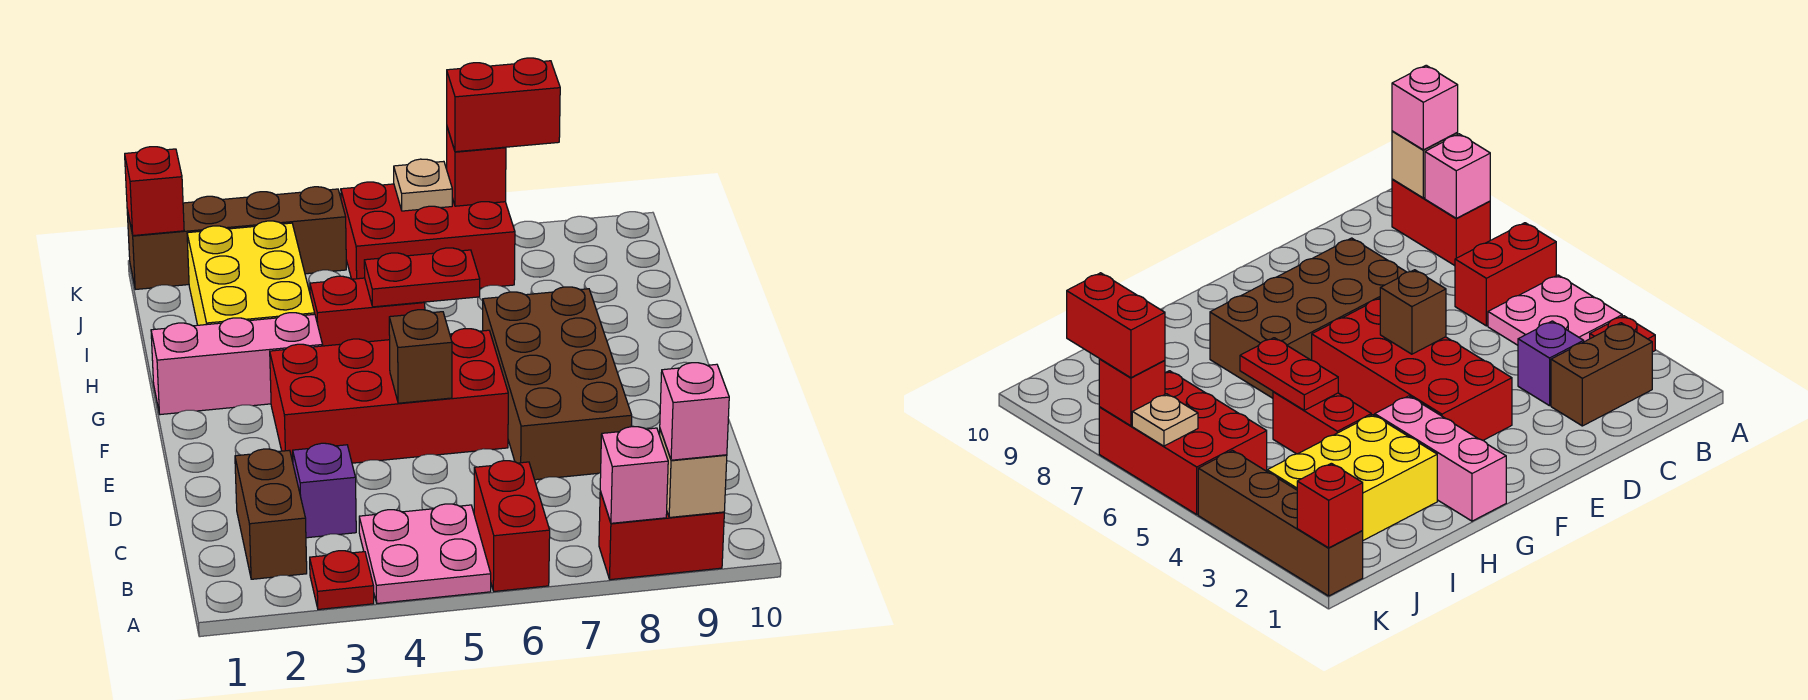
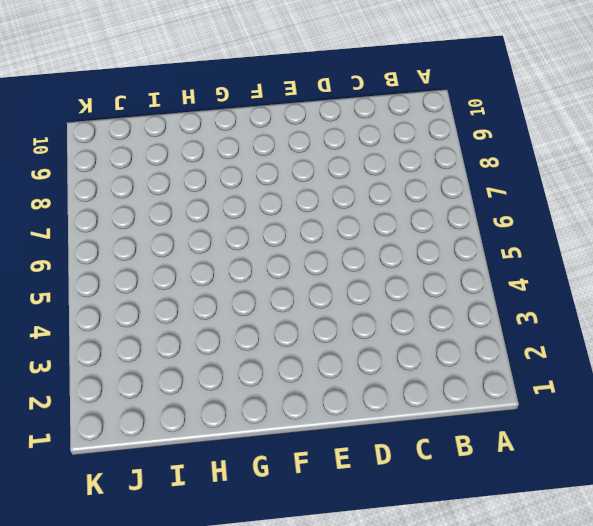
none -> red plate A3 level 1
none -> pink plate A4:B5 level 1
none -> red brick A6:B6 level 1

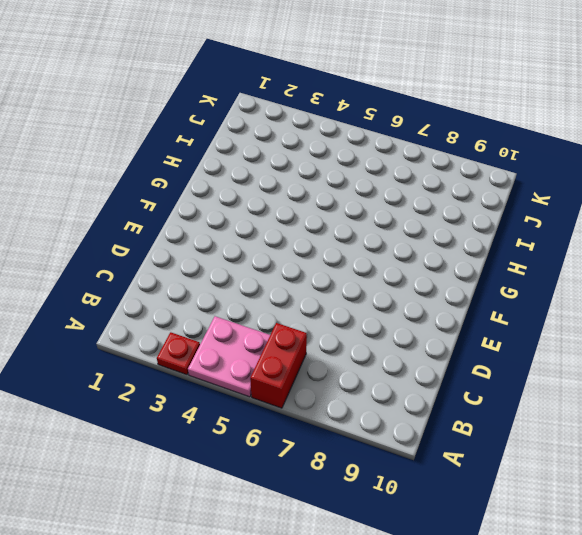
none -> red brick A8:A9 level 1
none -> brown brick B2:C2 level 1
none -> purple brick C3 level 1

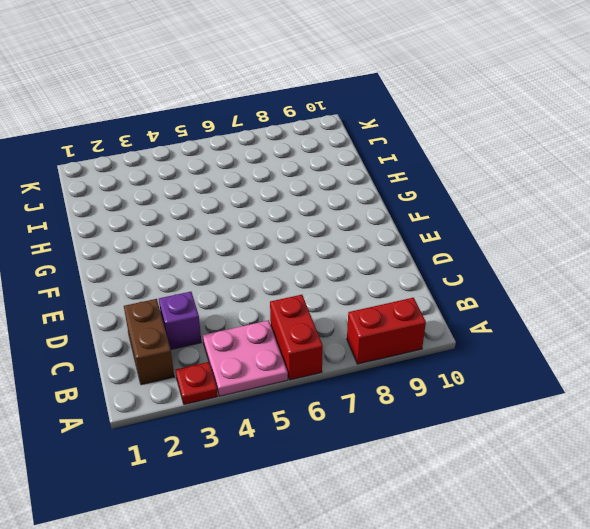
none -> brown brick D7:G8 level 1
none -> red brick E3:F6 level 1
none -> pink brick G1:G3 level 1

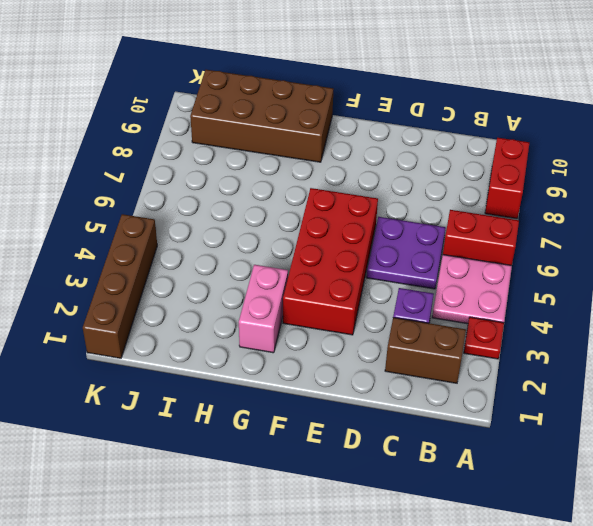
purple plate C5:D6 level 1 -> none
pink brick G2:G3 level 1 -> pink brick G1:G3 level 1
brown brick G9:J10 level 1 -> brown brick D7:G8 level 1
none -> yellow brick H2:J3 level 1
none -> red brick H4:H5 level 1
none -> red brick J5:K7 level 1

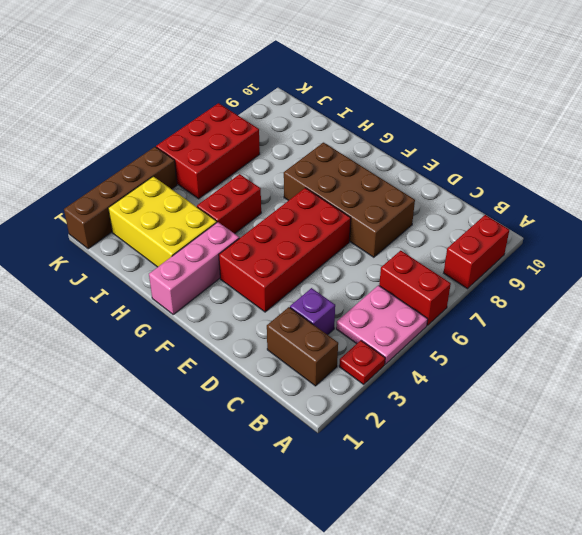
none -> pink brick A8 level 2
none -> tan brick A9 level 2
none -> brown brick E5 level 2

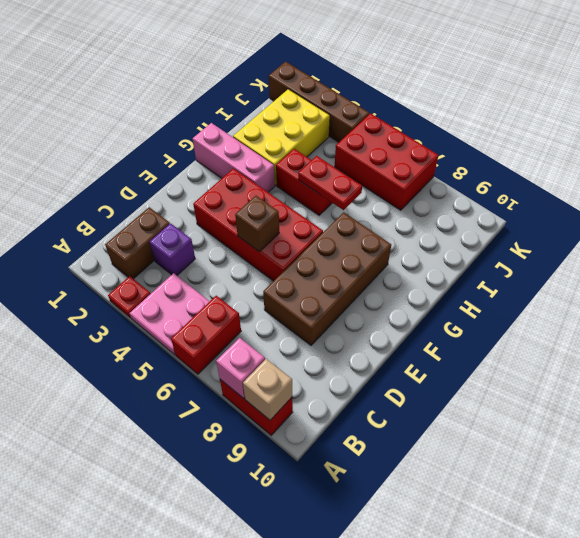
none -> red brick K1 level 2
none -> tan plate K6 level 2
none -> red brick K7 level 2

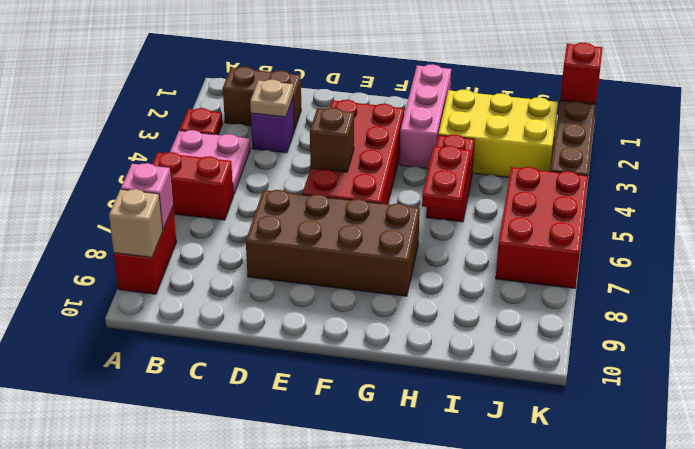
tan plate C3 level 2 -> tan plate K6 level 2
none -> red brick K7 level 2
none -> pink brick A9 level 3
none -> red brick K7:K8 level 3

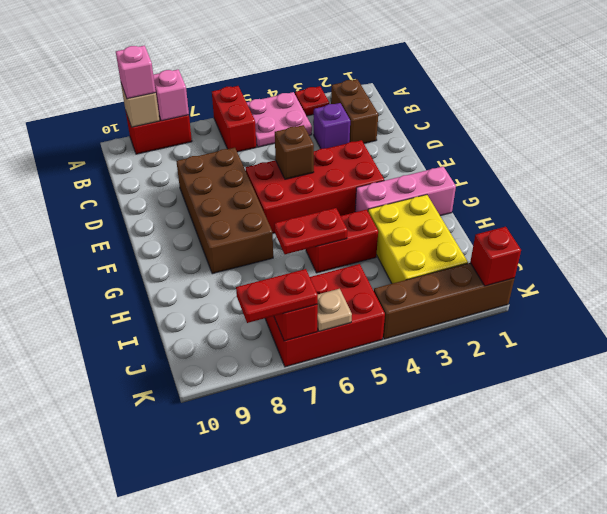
red plate K7:K8 level 3 -> red brick K7:K8 level 3

